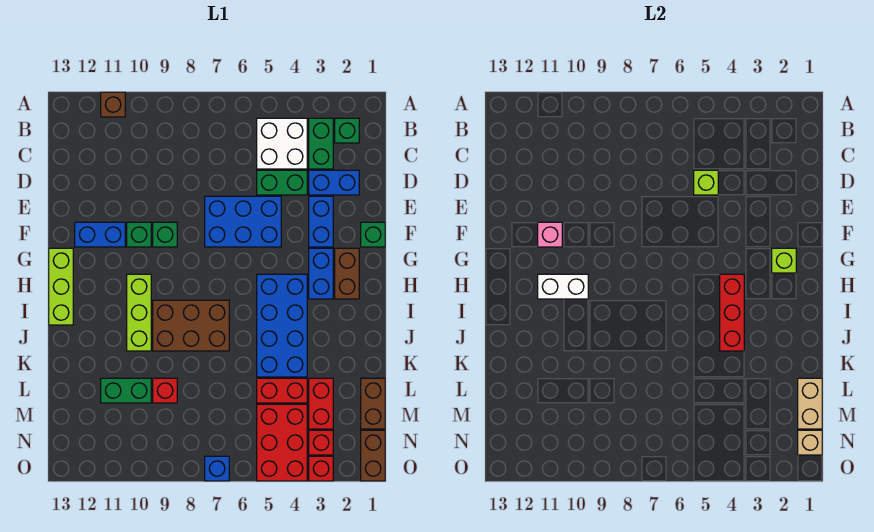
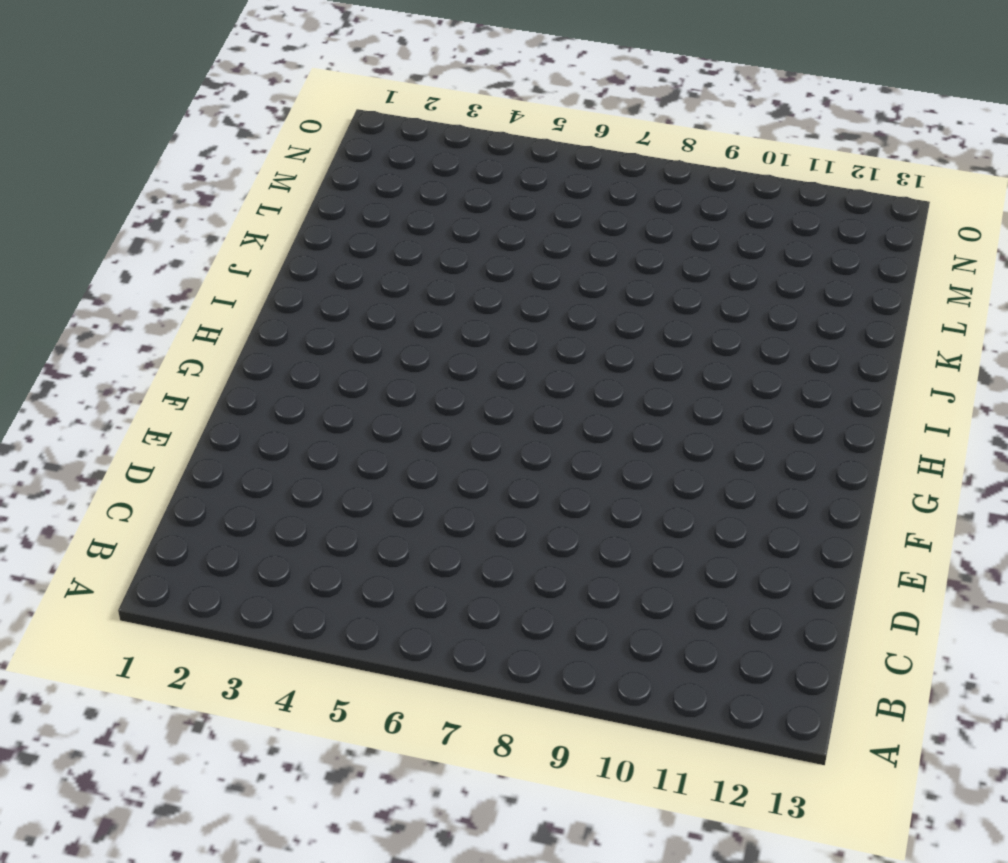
none -> brown brick A11 level 1
none -> green brick B2 level 1
none -> green brick B3:C3 level 1
none -> white brick B4:C5 level 1

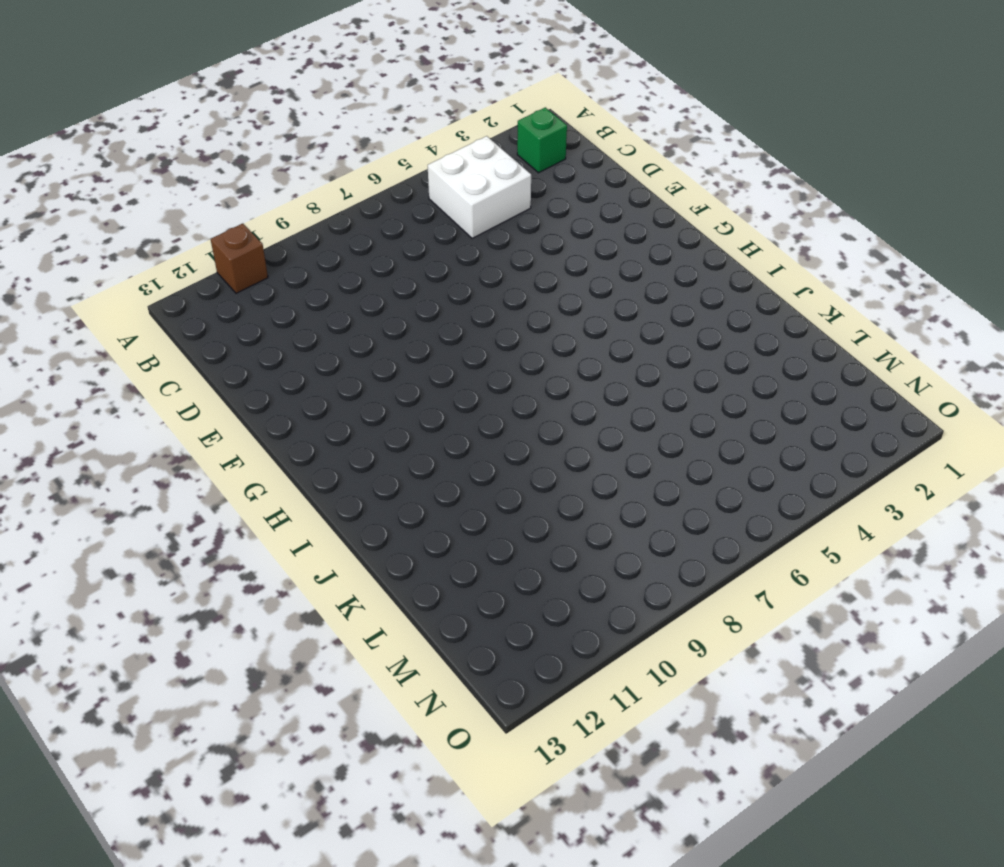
none -> green brick B3:C3 level 1
none -> blue brick D2:D3 level 1
none -> green brick D4:D5 level 1
none -> blue brick E3:F3 level 1

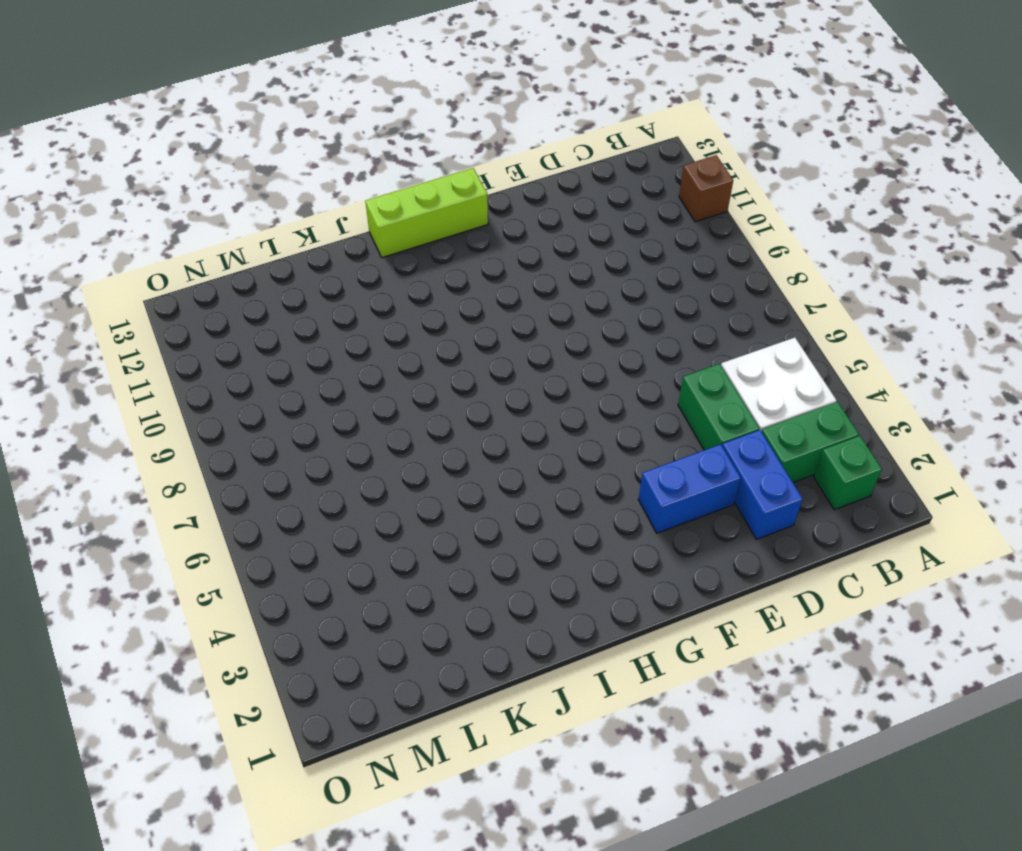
none -> blue brick E5:F7 level 1
none -> green brick F1 level 1
none -> green brick F9 level 1
none -> green brick F10 level 1

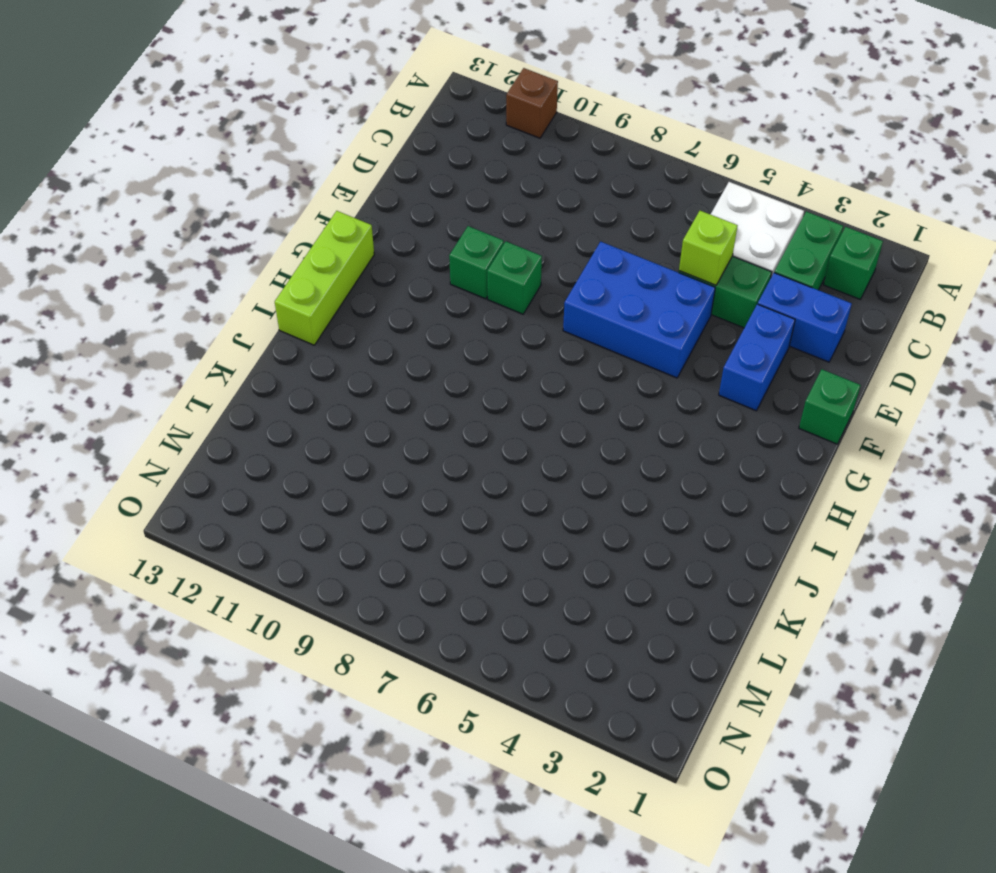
none -> blue brick F11:F12 level 1
none -> brown brick G2:H2 level 1
none -> blue brick G3:H3 level 1
none -> blue brick H4:K5 level 1

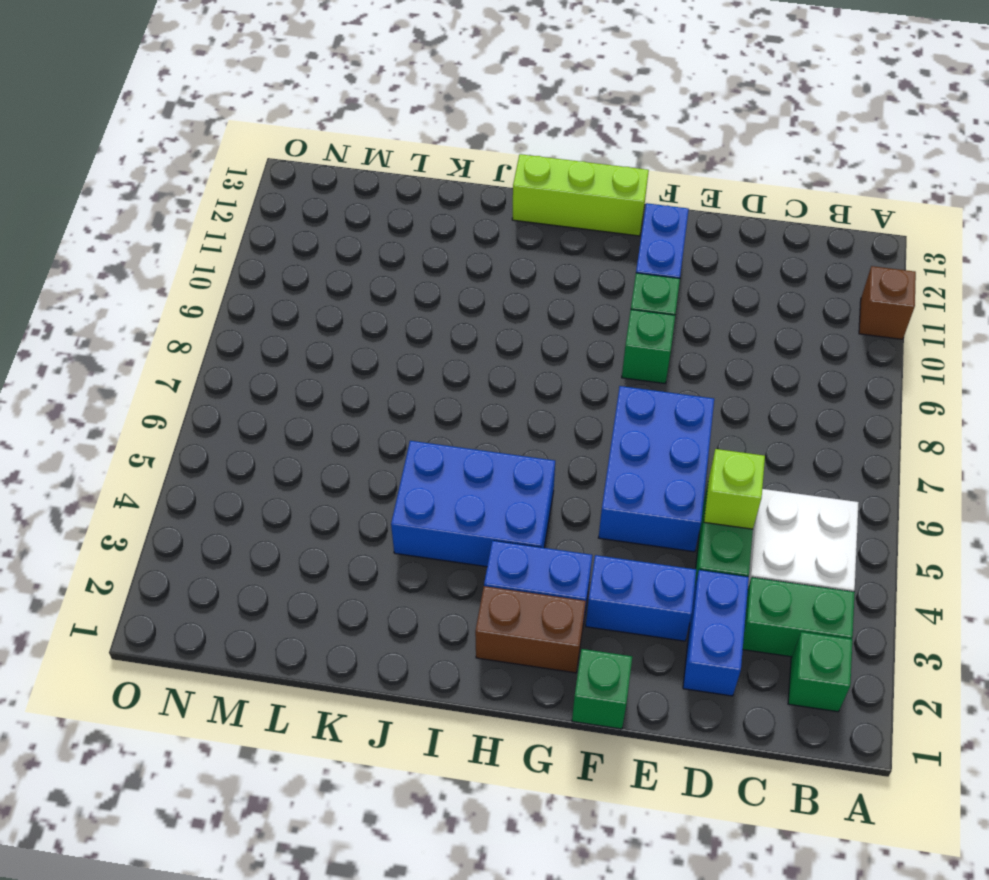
blue brick H4:J5 level 1 -> blue brick H4:K5 level 1
none -> lime brick H10:J10 level 1
none -> brown brick I7:J9 level 1
none -> brown brick L1:M1 level 1
none -> red brick L3:M3 level 1

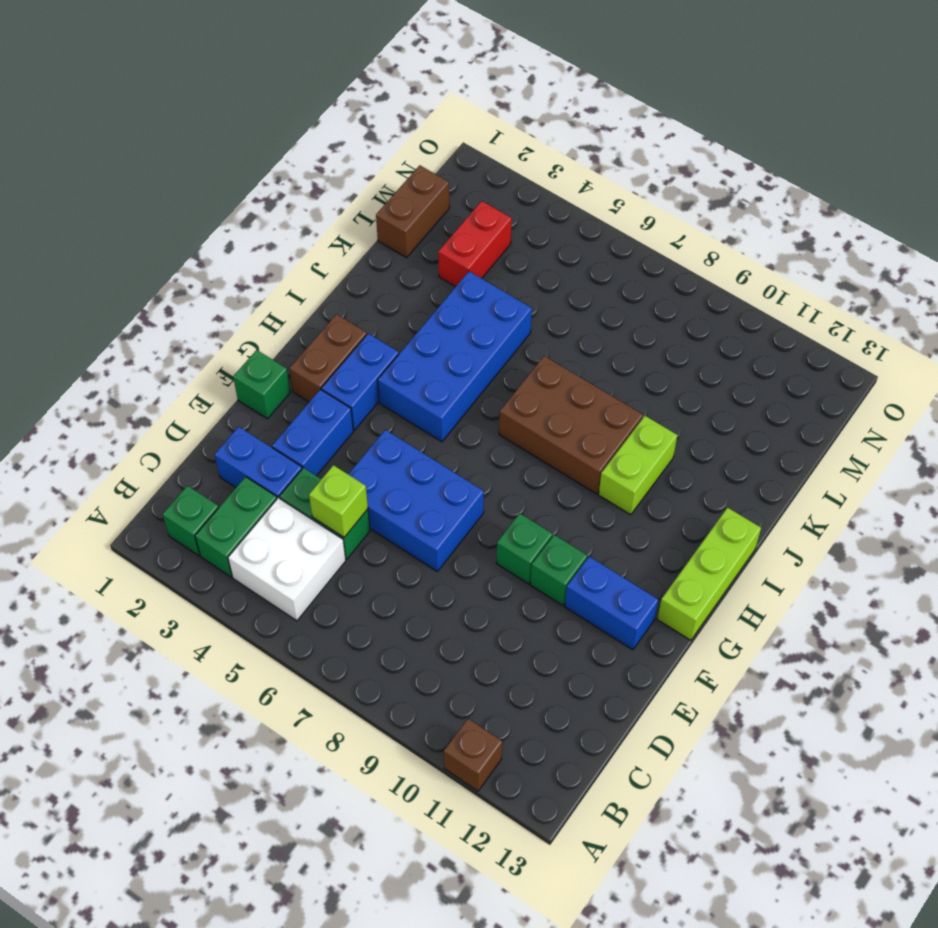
lime brick I10:J10 level 1 -> lime brick H10:J10 level 1
none -> red brick L4:L5 level 1
none -> red brick L9 level 1
none -> green brick L10:L11 level 1
none -> red brick M4:O5 level 1

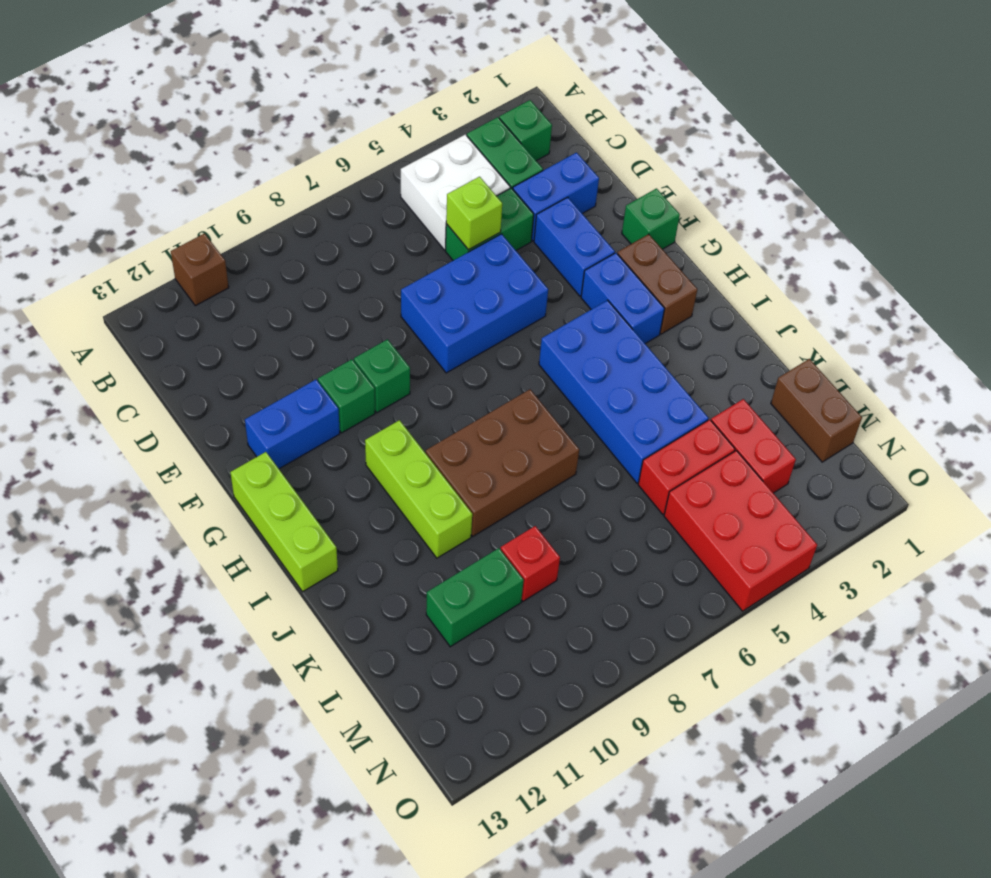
none -> brown brick N1:O1 level 1
none -> red brick N3 level 1
none -> red brick O3 level 1
none -> blue brick O7 level 1

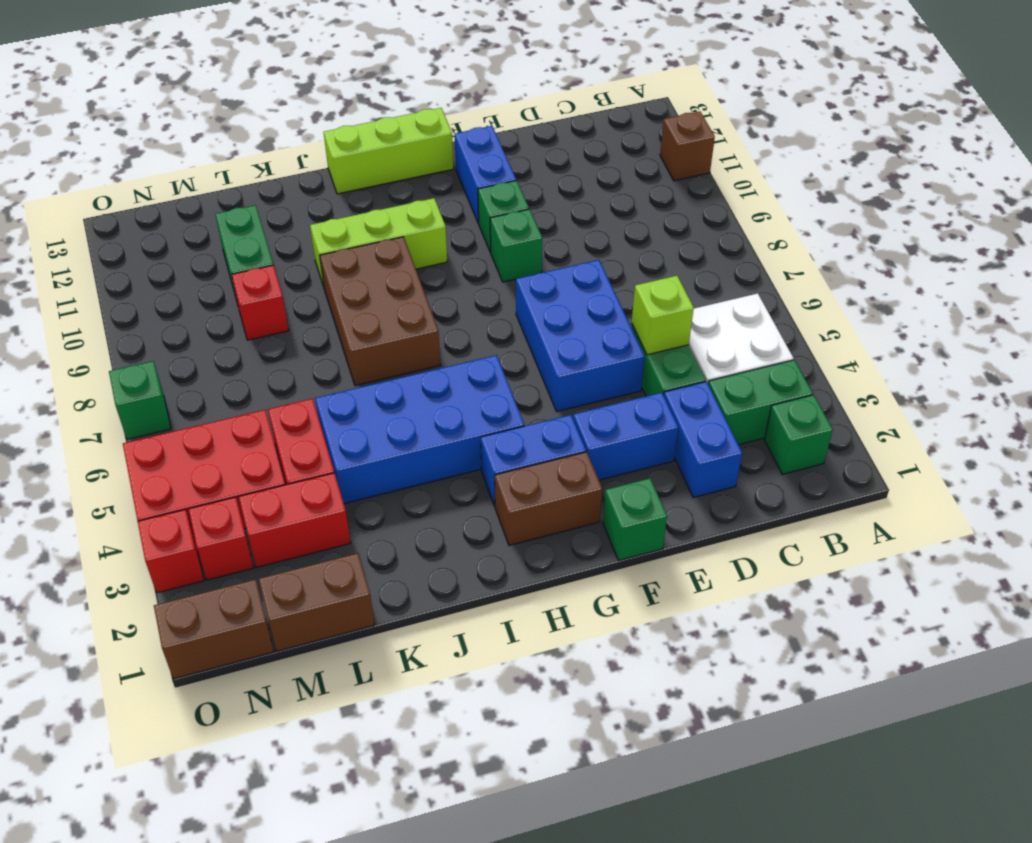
green brick O7 level 1 -> blue brick O7 level 1
none -> pink brick F11 level 2
none -> lime brick G2 level 2
none -> red brick H4:J4 level 2
none -> white brick H10:H11 level 2

